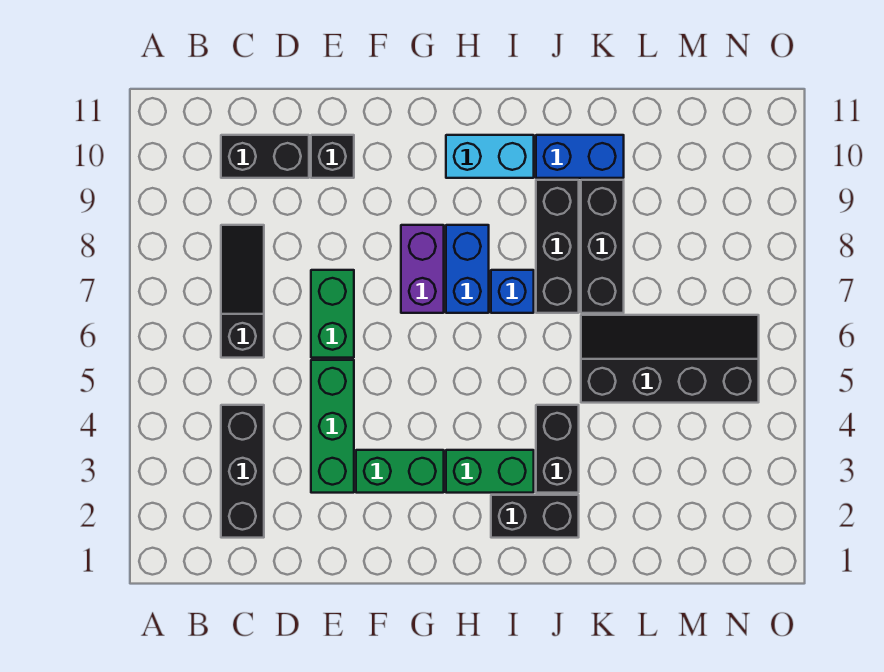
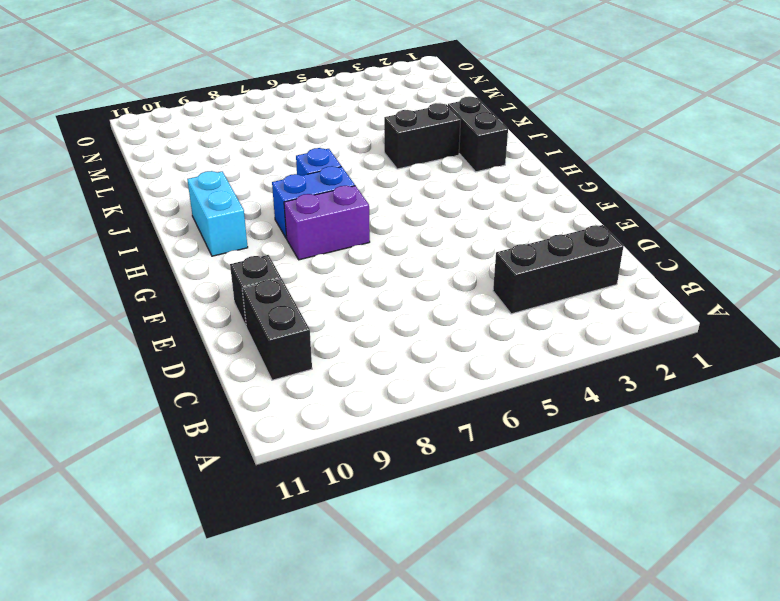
none -> black slope C6:C8 level 1 top 6
none -> green brick E3:E5 level 1
none -> green brick E6:E7 level 1

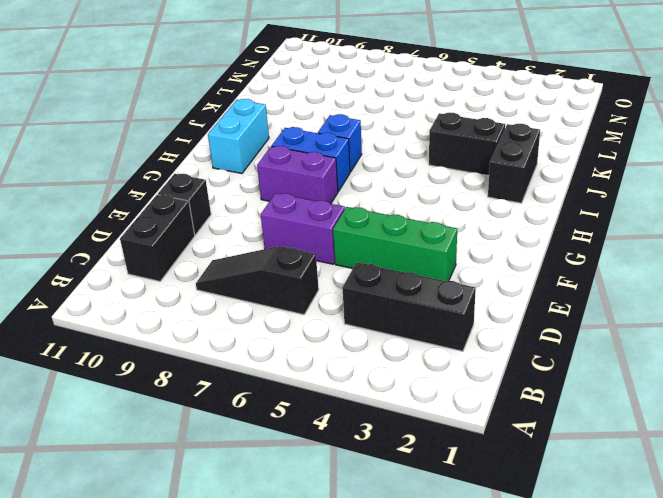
purple brick E6:E7 level 1 -> green brick E6:E7 level 1
none -> green brick F3:G3 level 1
none -> green brick H3:I3 level 1
none -> black brick J7:J9 level 1

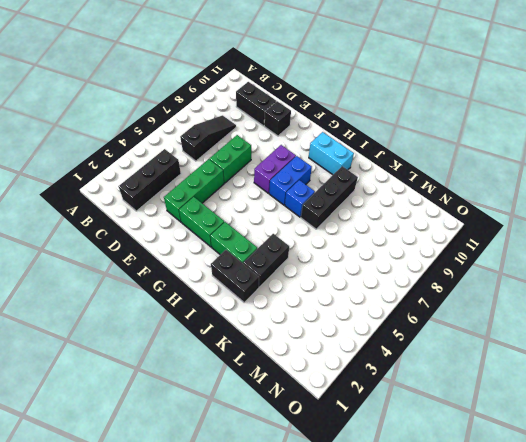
none -> blue brick J10:K10 level 1
none -> black slope K5:N6 level 1 top 5
none -> black brick K7:K9 level 1

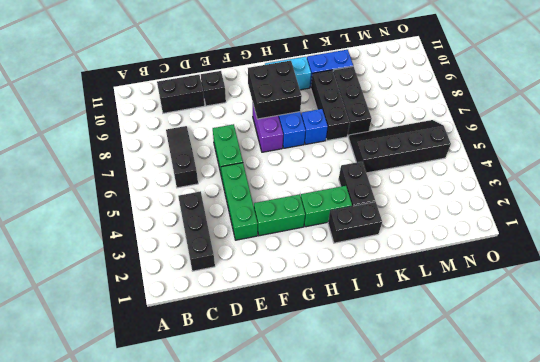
black brick G8:H9 level 2 -> none

